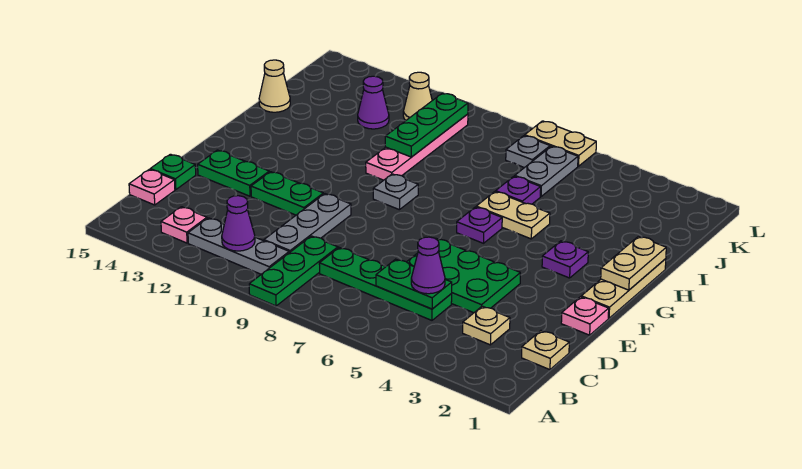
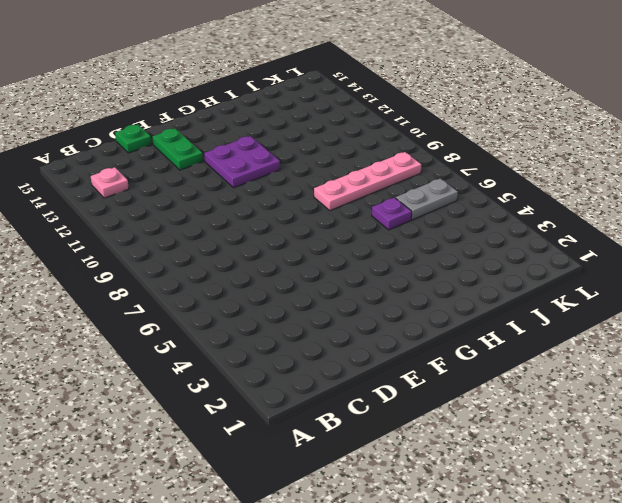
purple plate F11:G12 level 1 -> none
pink plate H8:K8 level 1 -> pink plate H10:K10 level 1
none -> green plate A9:C9 level 1
none -> grey plate B10:B12 level 1
none -> tan plate C1 level 1
none -> tan plate C3 level 1

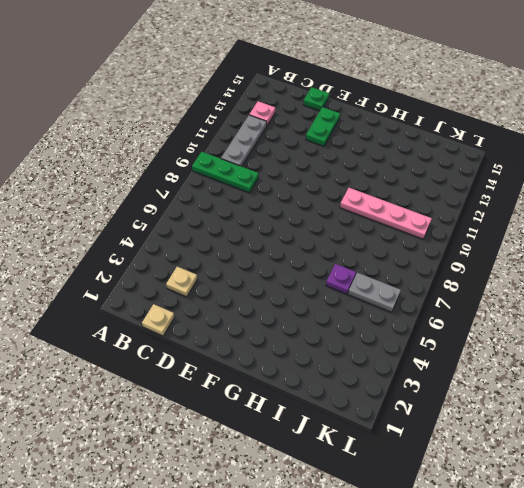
none -> green plate C5:C8 level 1
none -> grey plate C10:E10 level 1
none -> pink plate C15 level 1
none -> green plate D4:E6 level 1

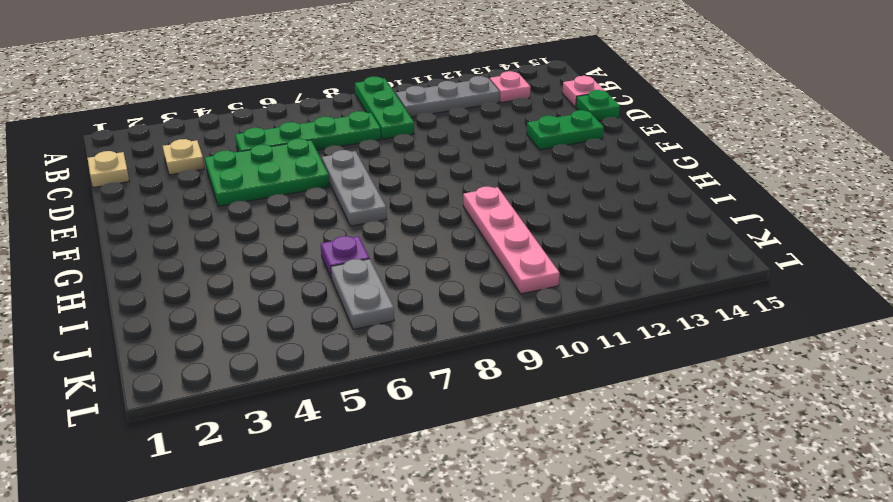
grey plate E7:G7 level 1 -> grey plate C10:E10 level 1
none -> pink plate E1 level 1
none -> green plate E11:E12 level 1
none -> tan plate F1:H1 level 1
none -> purple plate G3 level 1

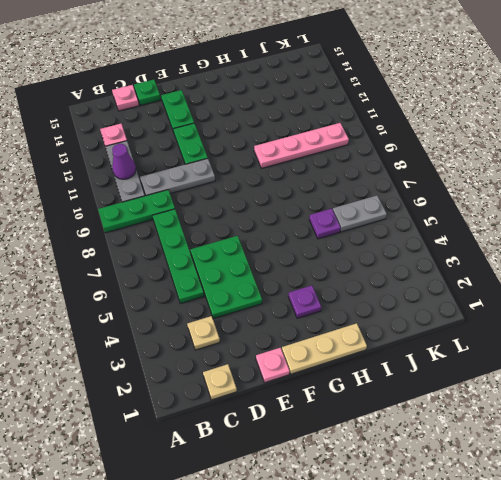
none -> purple plate G6 level 1
none -> grey plate G9 level 1
none -> tan plate H5:H6 level 1
none -> tan cone I15 level 1

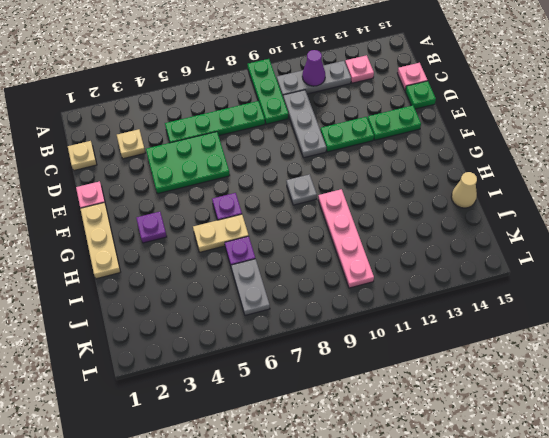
none -> purple cone J12 level 1
none -> grey plate K7 level 1
none -> tan cone K11 level 1
none -> tan plate L6:L7 level 1

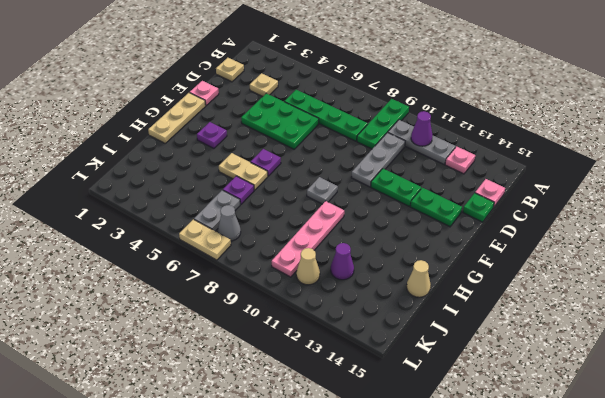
grey cone K7 level 1 -> grey plate K7 level 1
none -> green plate C5:C6 level 2
none -> tan plate G1:H1 level 2
none -> green plate I10:K10 level 2
none -> purple cone C5 level 3

